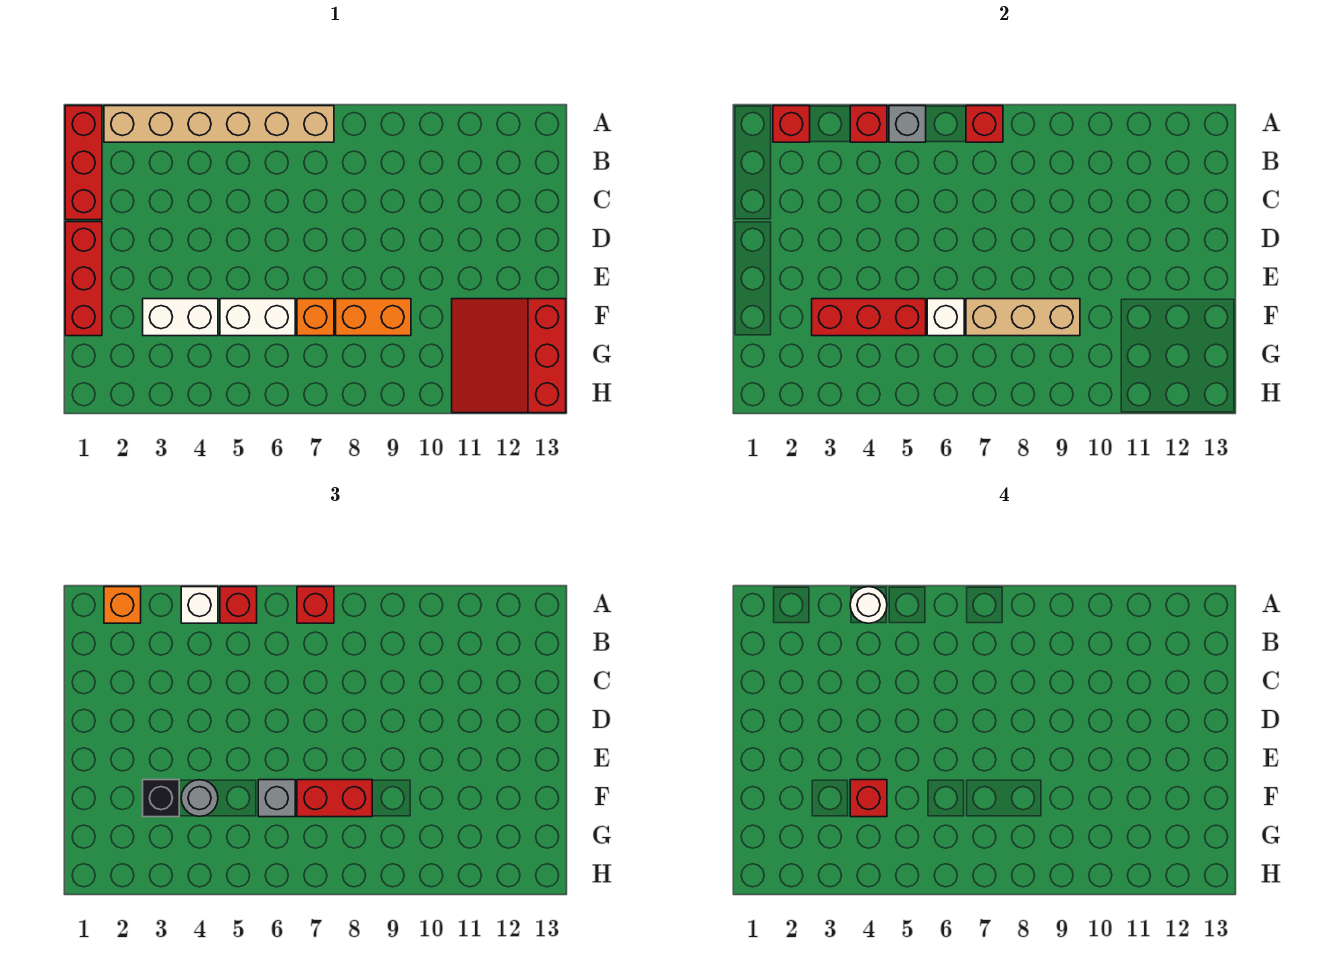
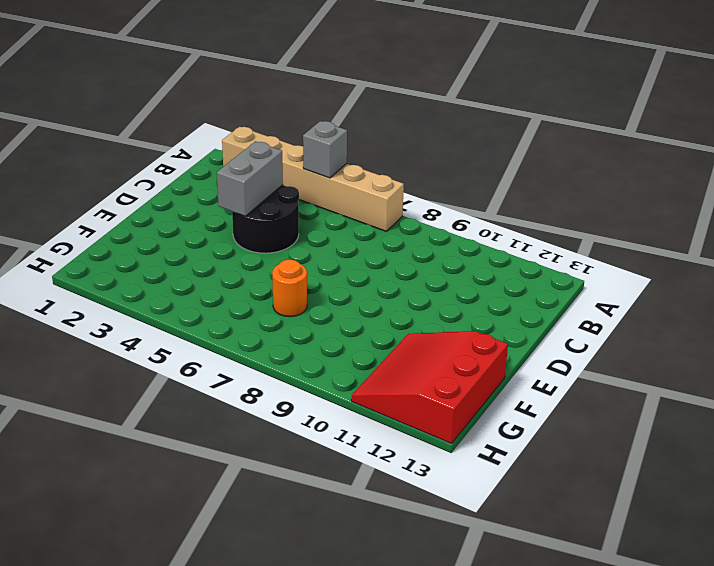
black round brick C4:D5 level 1 -> none
grey brick C4:D4 level 2 -> none
orange round brick F7 level 1 -> orange brick F7 level 1
none -> red brick A1:C1 level 1
none -> red brick D1:F1 level 1
none -> white brick F3:F4 level 1

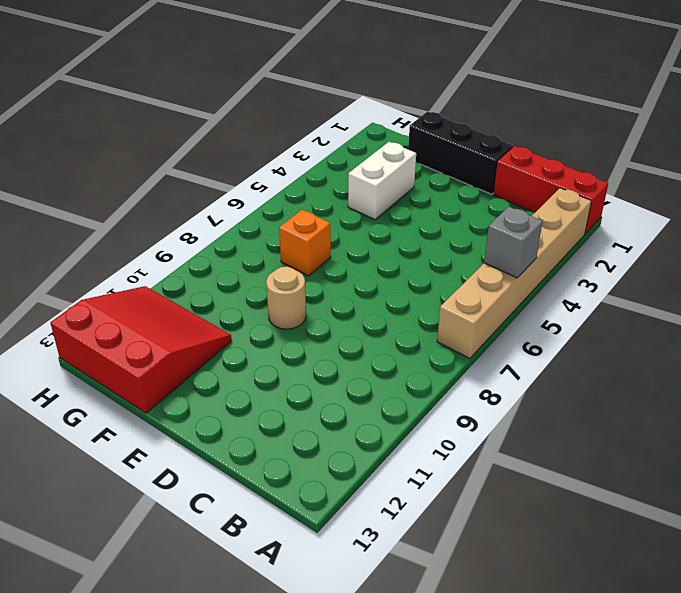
black brick D1:F1 level 1 -> red brick D1:F1 level 1
tan round brick E9 level 1 -> none
none -> white brick F5:F6 level 1
none -> orange brick F8:F9 level 1
none -> red brick A2 level 2

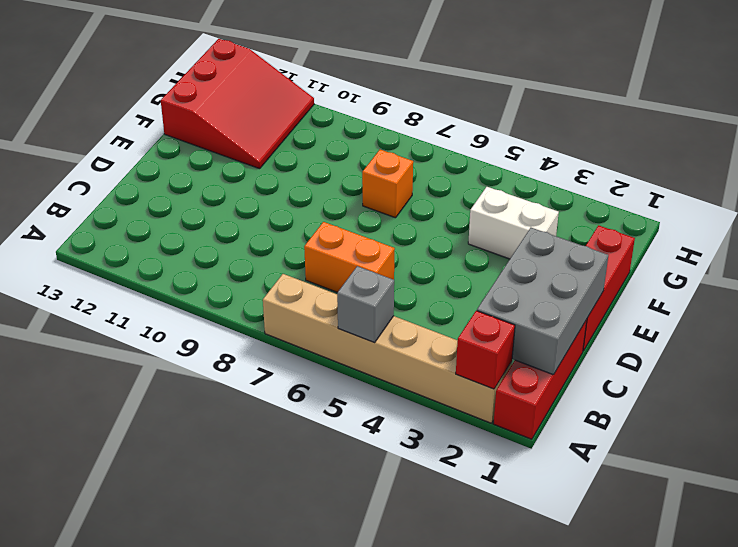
grey brick B1:D2 level 2 -> none
orange brick C6:C7 level 1 -> orange brick F8:F9 level 1
none -> white brick F5:F6 level 1
none -> red brick A4 level 2
none -> red brick A7 level 2

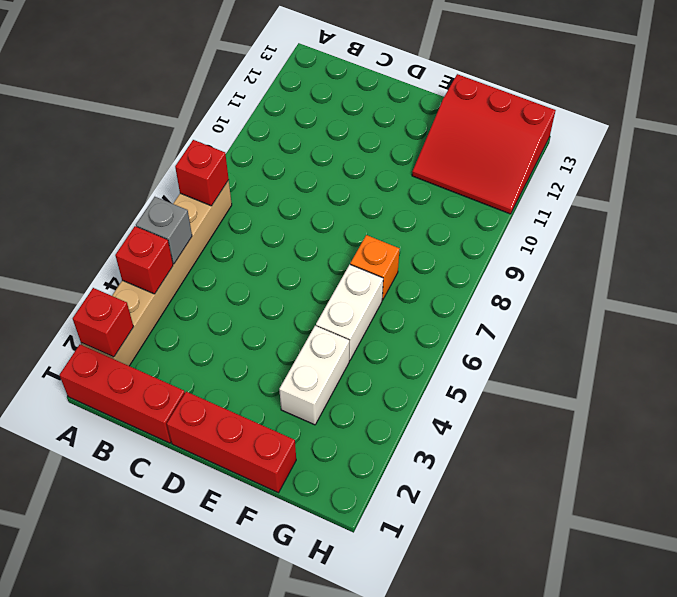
none -> orange brick F8:F9 level 1
none -> red brick F3:F5 level 2
none -> white brick F6 level 2

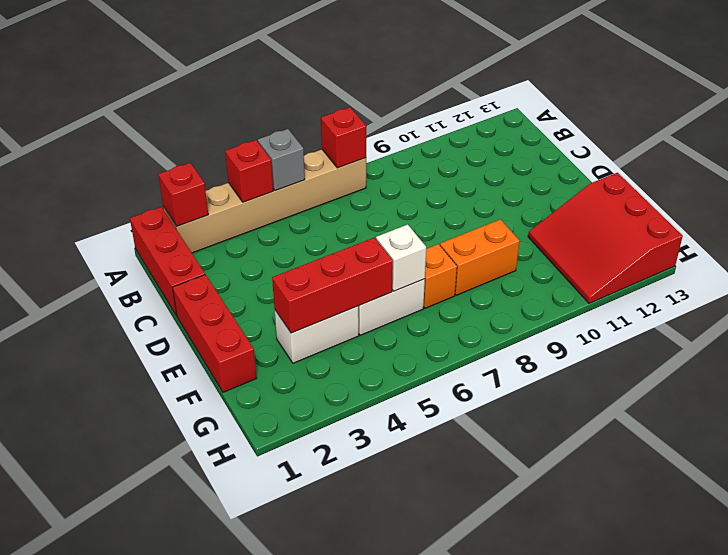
none -> tan brick F7:F9 level 2
none -> orange brick A2 level 3
none -> white brick A4 level 3

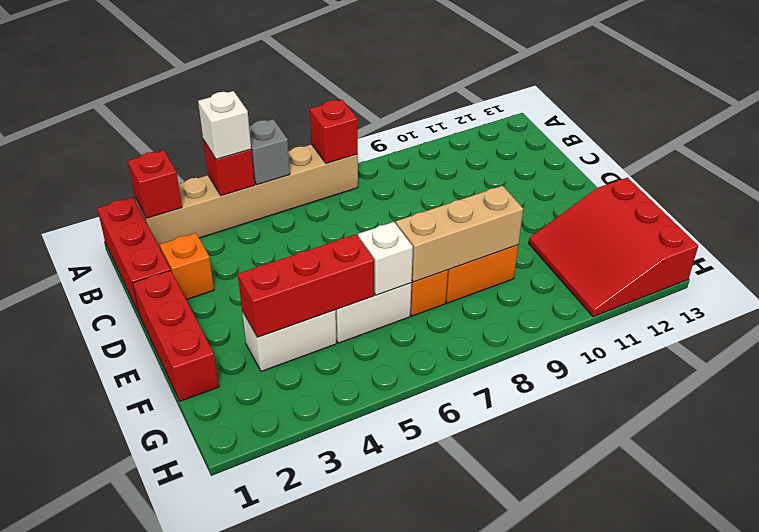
orange brick C2 level 1 -> orange brick A2 level 3
none -> red brick A5 level 3
none -> red brick A7 level 3
none -> black brick F3 level 3

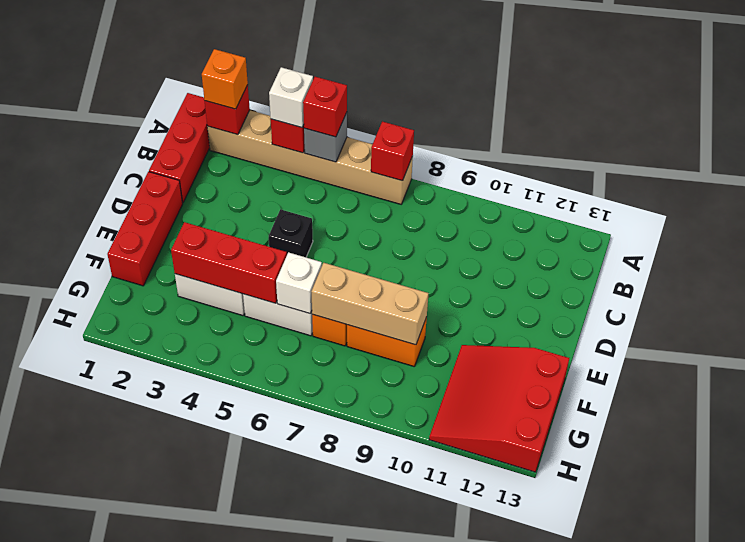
black brick D5 level 1 -> black brick F3 level 3
none -> red brick A7 level 3
none -> grey round brick F4 level 3
none -> grey brick F6 level 3

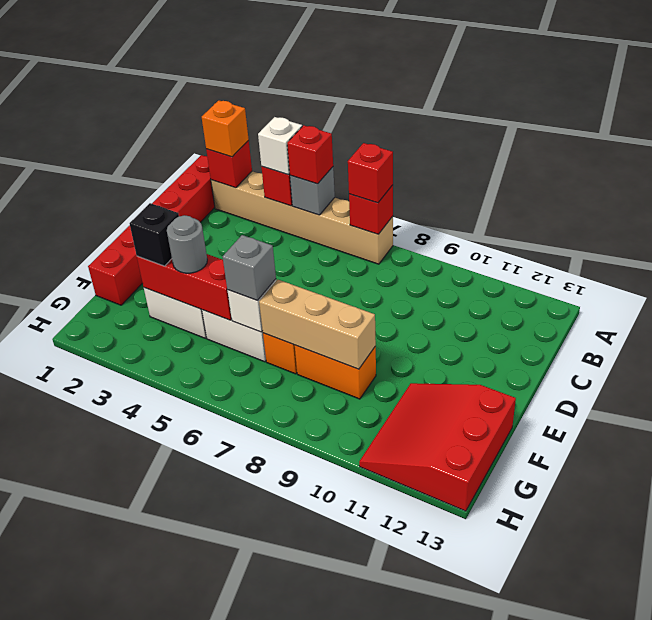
none -> red brick F7:F8 level 3
none -> white round brick A4 level 4
none -> red brick F4 level 4

